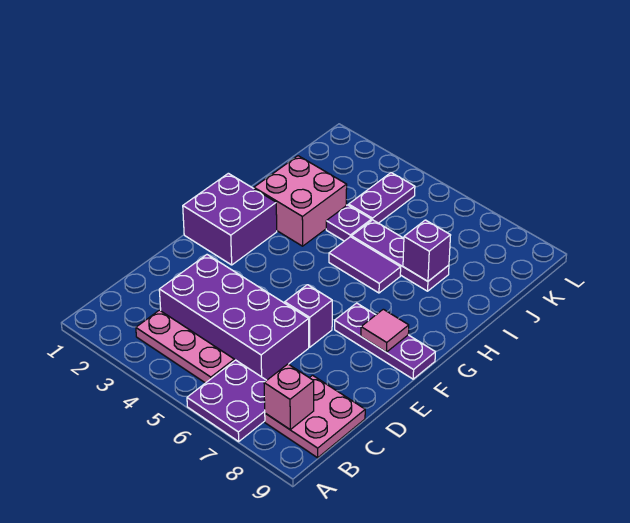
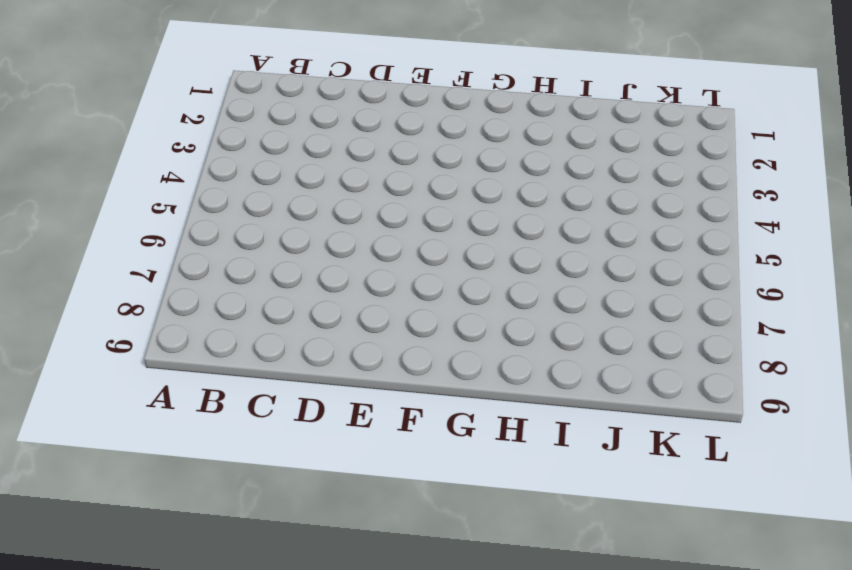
none -> purple plate A6:B7 level 1
none -> pink plate B3:B5 level 1
none -> pink plate B8:C9 level 1

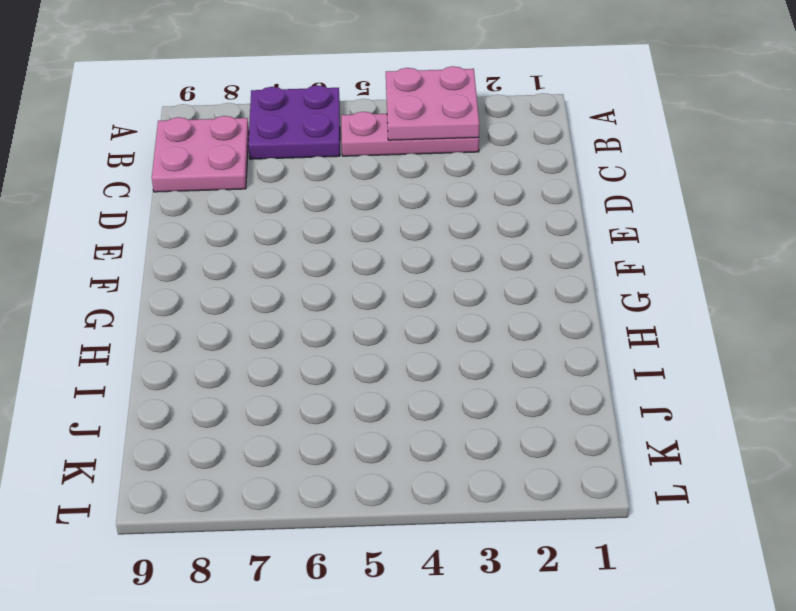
pink plate A3:B4 level 2 -> none
none -> purple brick C3:D6 level 1
none -> purple brick E6 level 1
none -> purple brick F1:G2 level 1

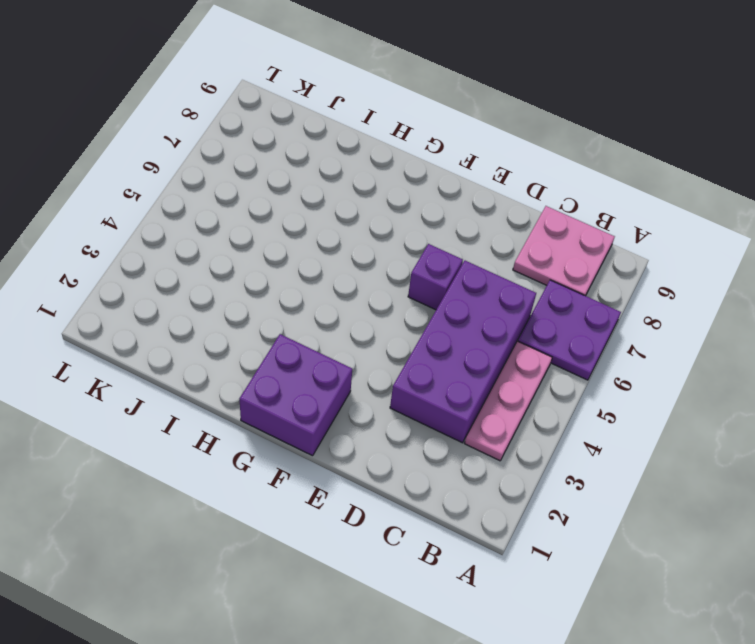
none -> purple plate F7:F9 level 1
none -> pink brick H2:I3 level 1
none -> purple tile H5:H6 level 1

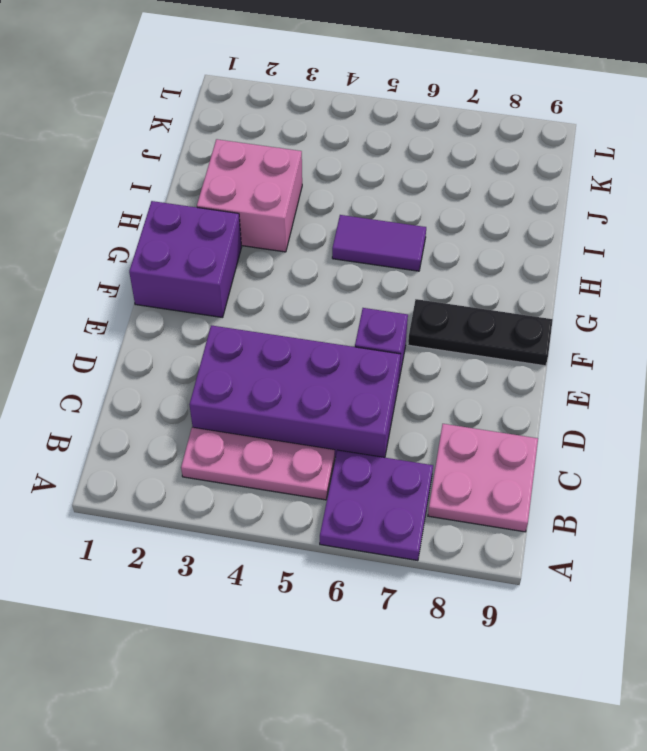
black plate F7:F9 level 1 -> purple plate F7:F9 level 1
none -> purple plate I4 level 1
none -> purple plate I5:I7 level 1
none -> purple plate J4:K4 level 1

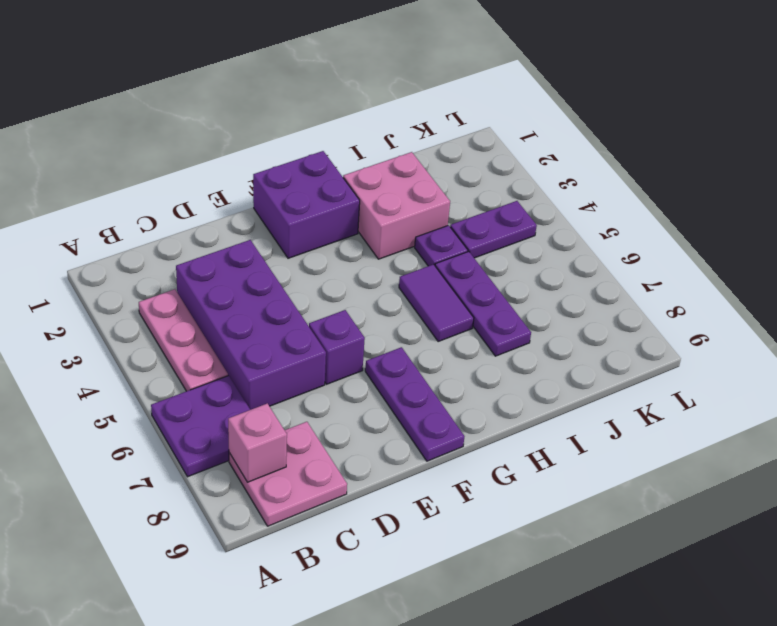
none -> pink tile F8 level 2
none -> purple brick I7 level 2

